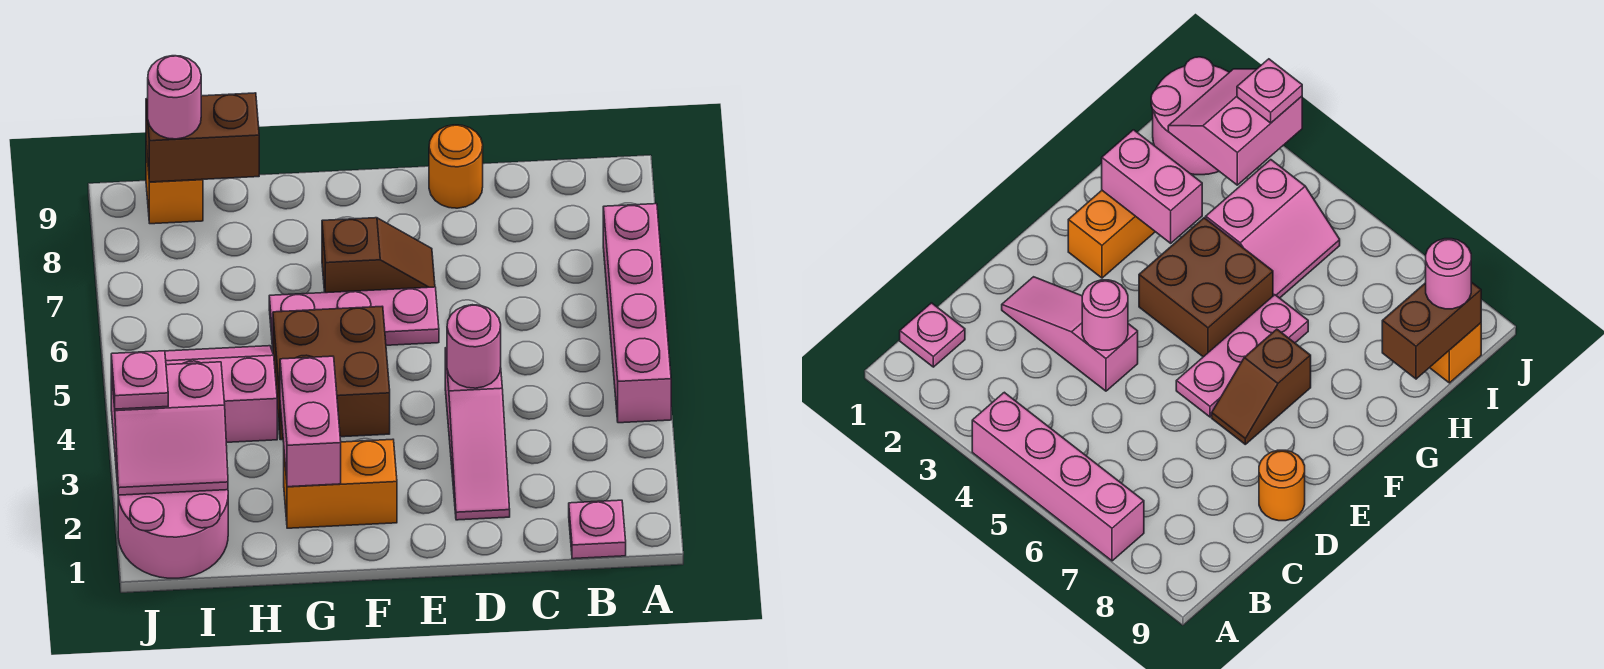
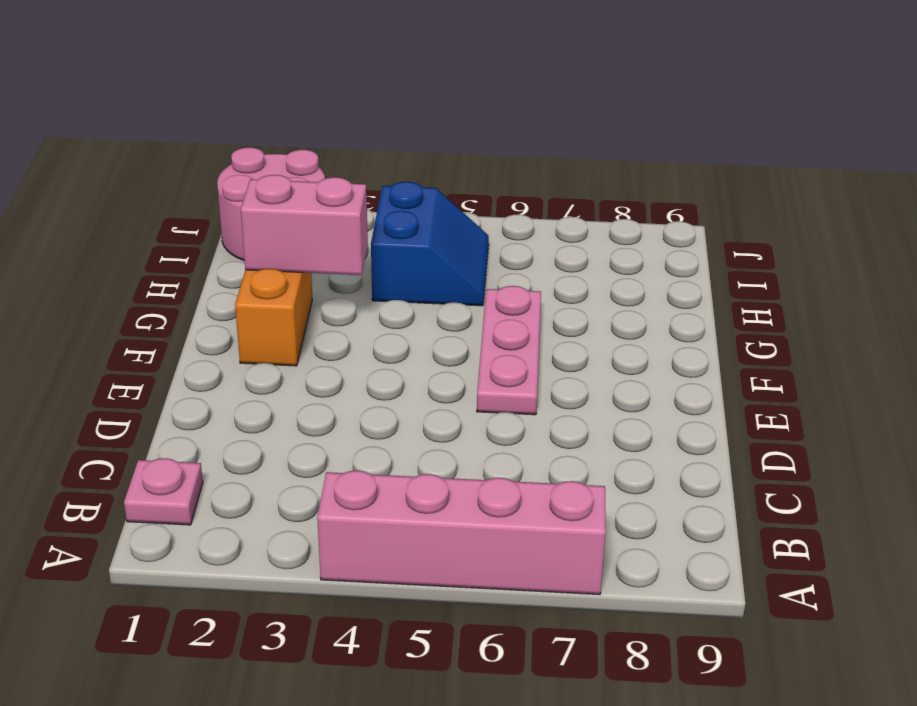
blue slope H4:I5 level 1 top 4 -> pink slope H4:I5 level 1 top 4
none -> pink slope D2:D4 level 1 top 4
none -> orange round brick D9 level 1
none -> brown slope E7:F7 level 1 top F

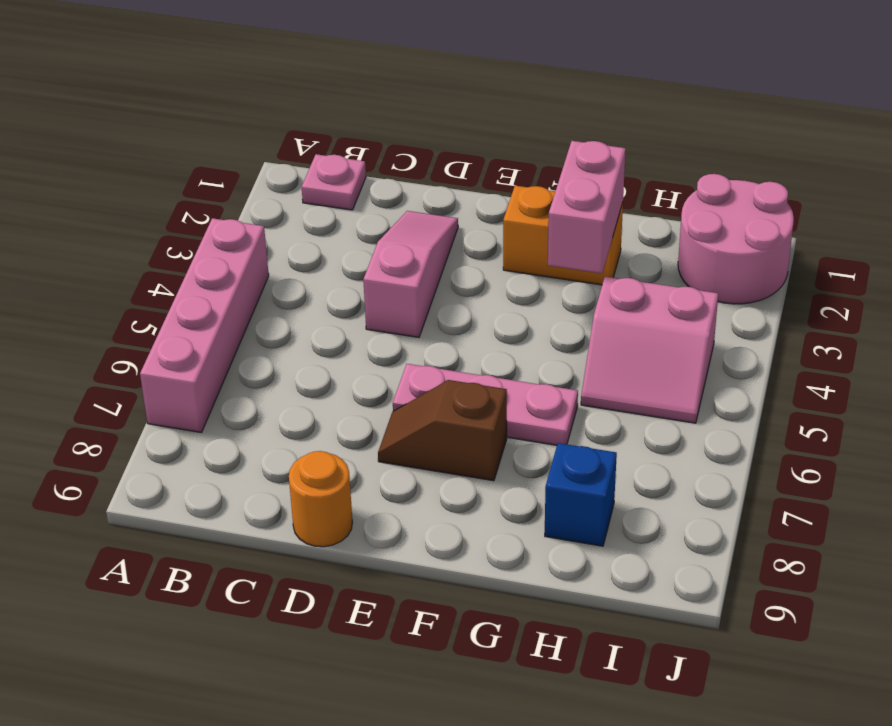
blue brick H8 level 1 -> none
none -> brown brick F4:G5 level 1
none -> orange brick I9 level 1
none -> pink round brick D4 level 2

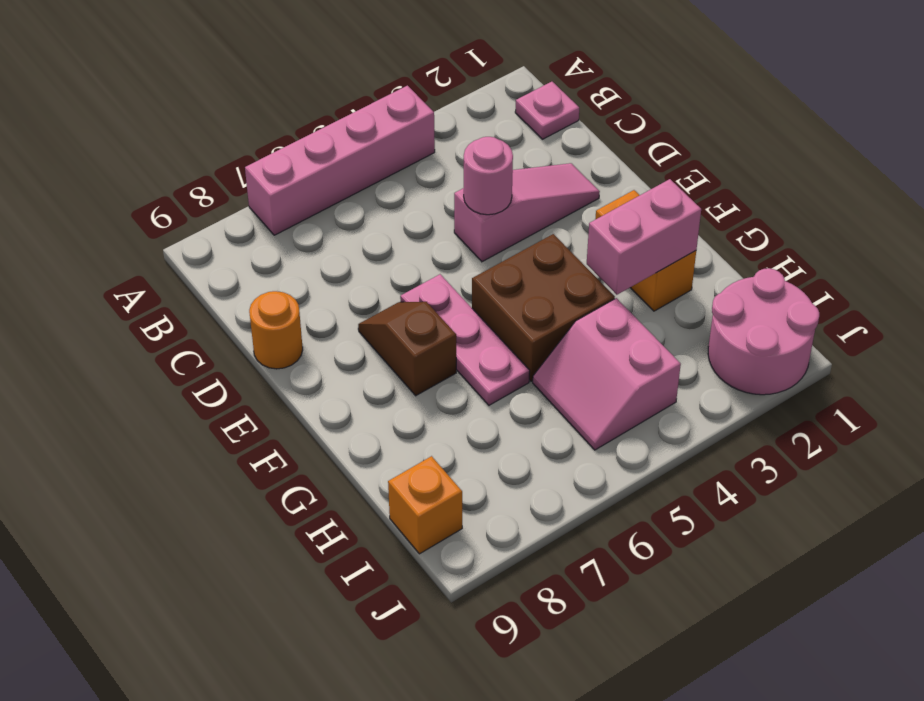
none -> brown brick H9:I9 level 2
none -> pink slope I2:J3 level 2 top 3
none -> pink round brick I9 level 3

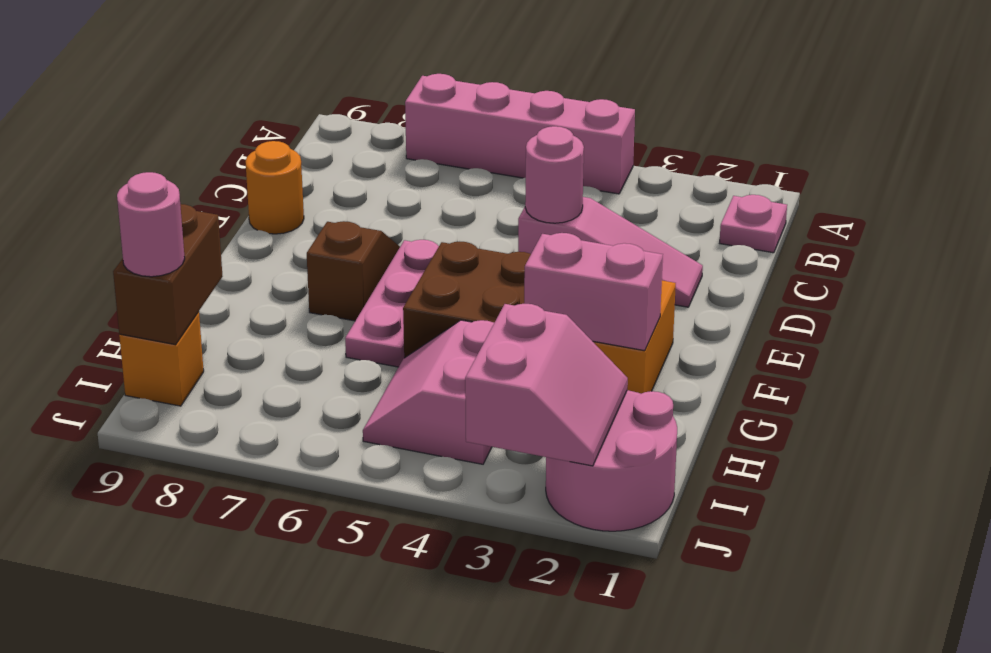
none -> pink plate J3 level 3

